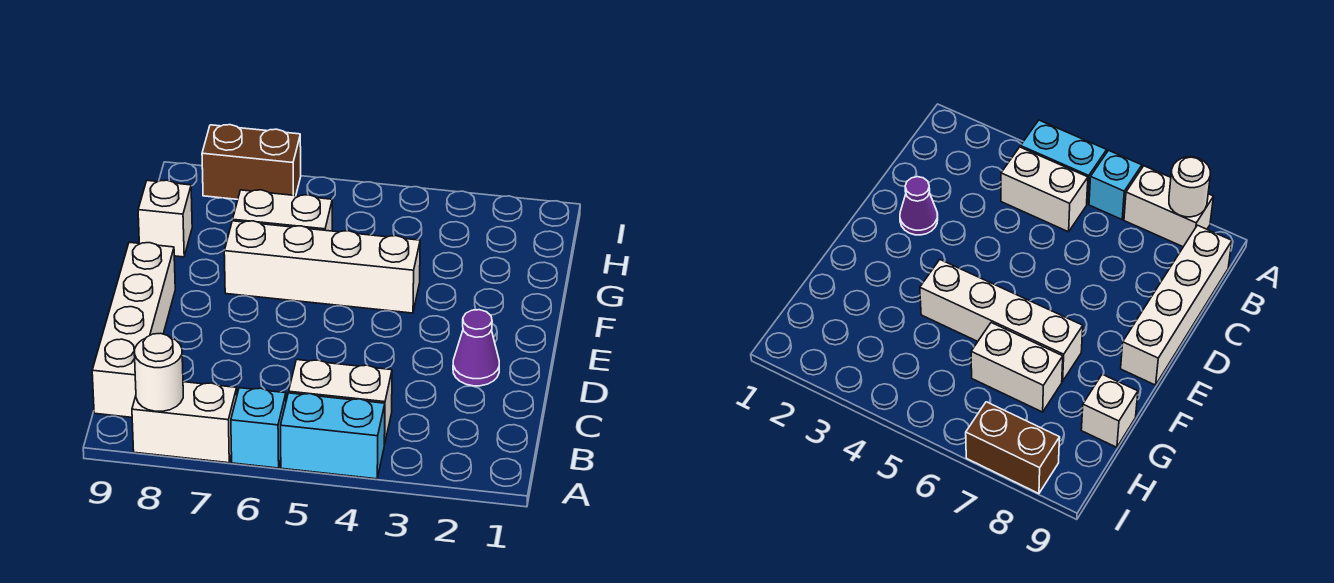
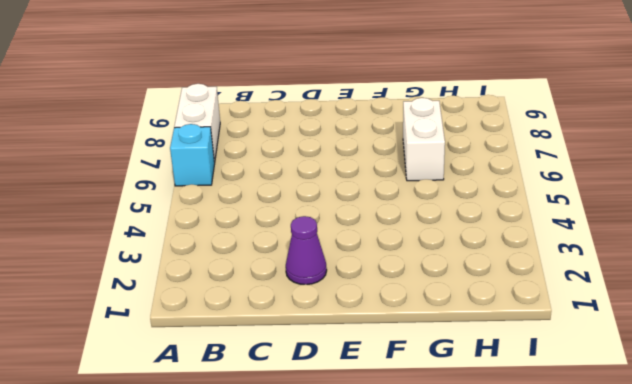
none -> cyan brick A4:A5 level 1
none -> white brick B4:B5 level 1

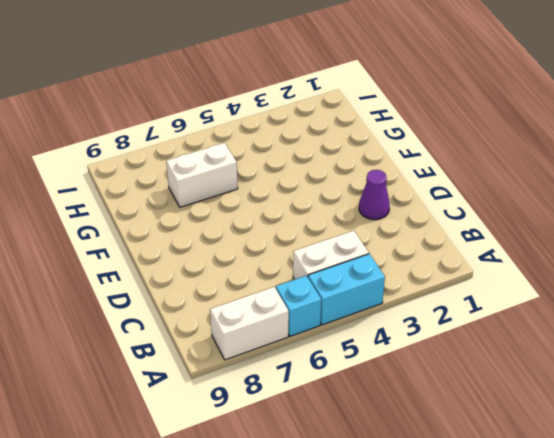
none -> white brick B9:E9 level 1
none -> white brick F4:F7 level 1

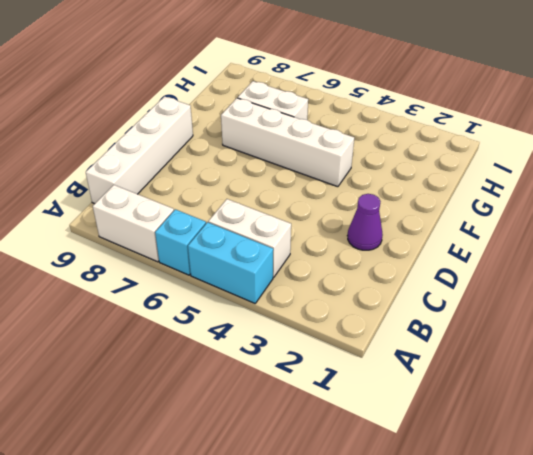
none -> white brick G9 level 1
none -> brown brick I7:I8 level 1

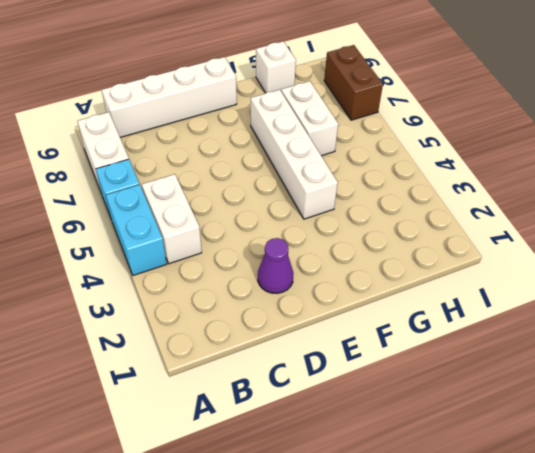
none -> white round brick A8 level 2

